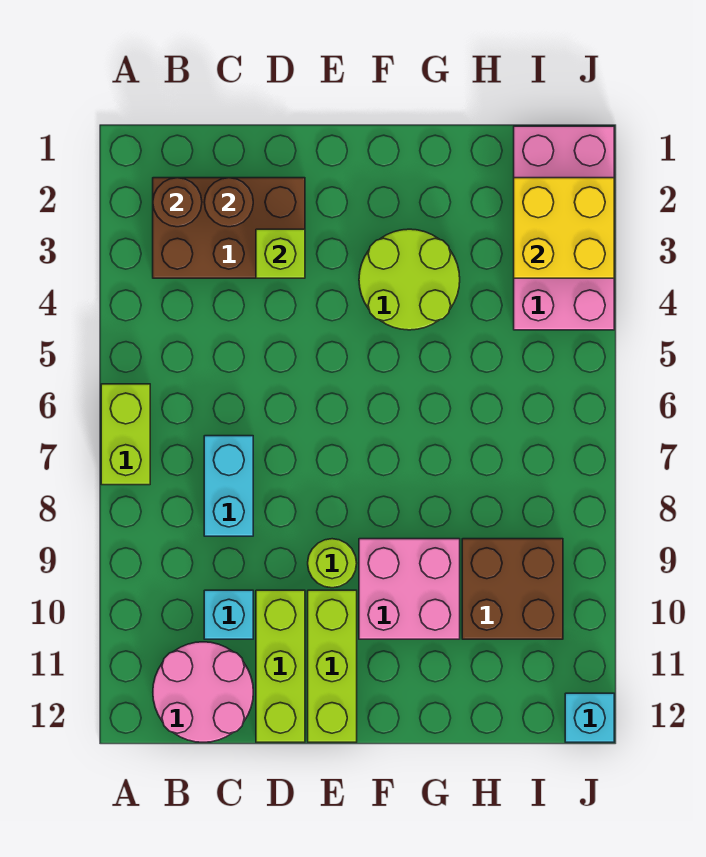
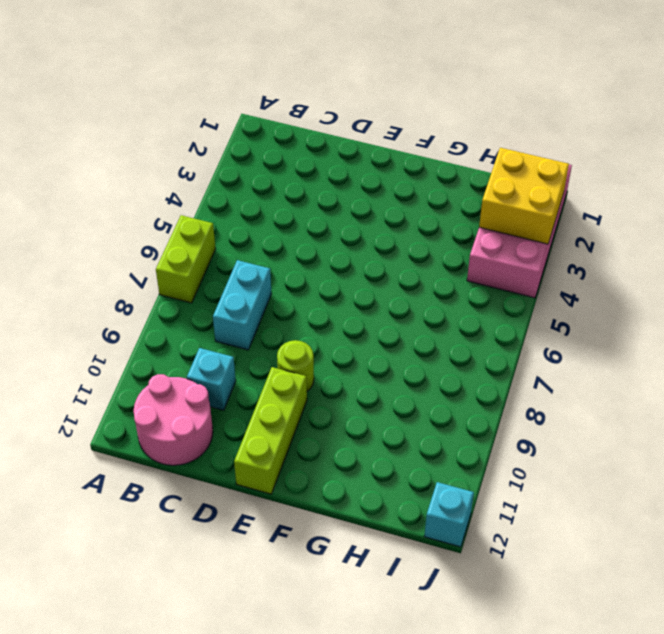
none -> brown brick B2:D3 level 1
none -> lime brick D10:D12 level 1
none -> lime round brick F3:G4 level 1

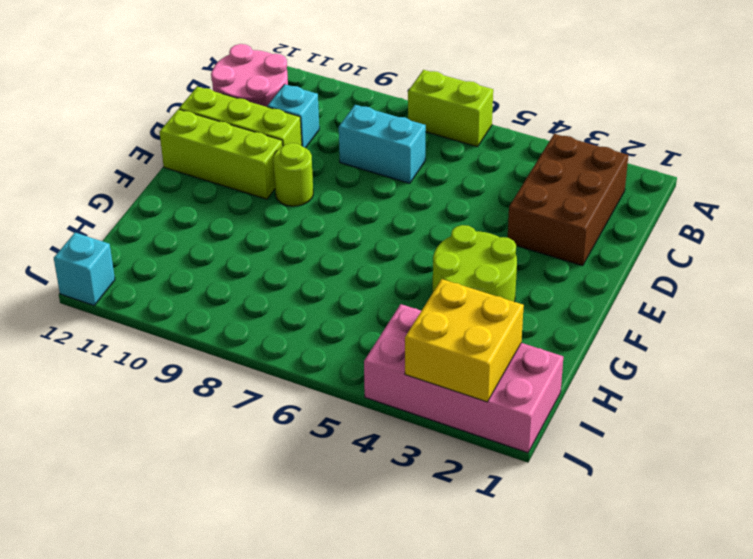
none -> pink brick F9:G10 level 1
none -> brown brick H9:I10 level 1
none -> brown round brick B2 level 2

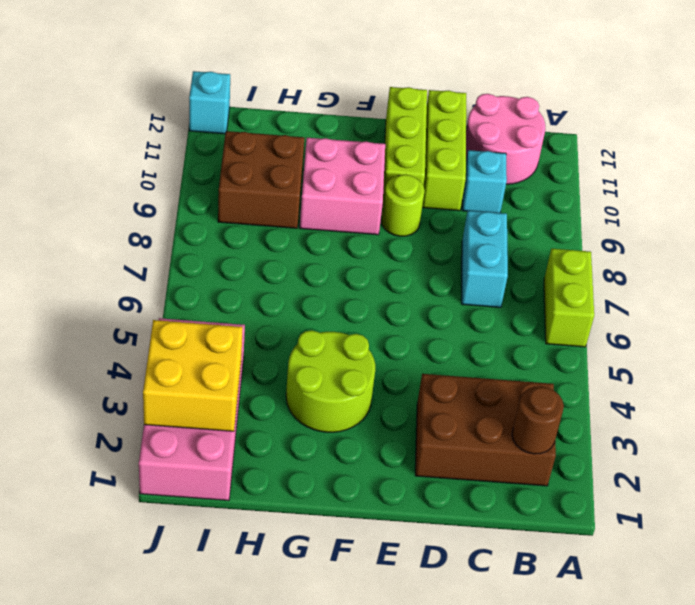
none -> brown round brick C2 level 2
none -> lime brick D3 level 2

